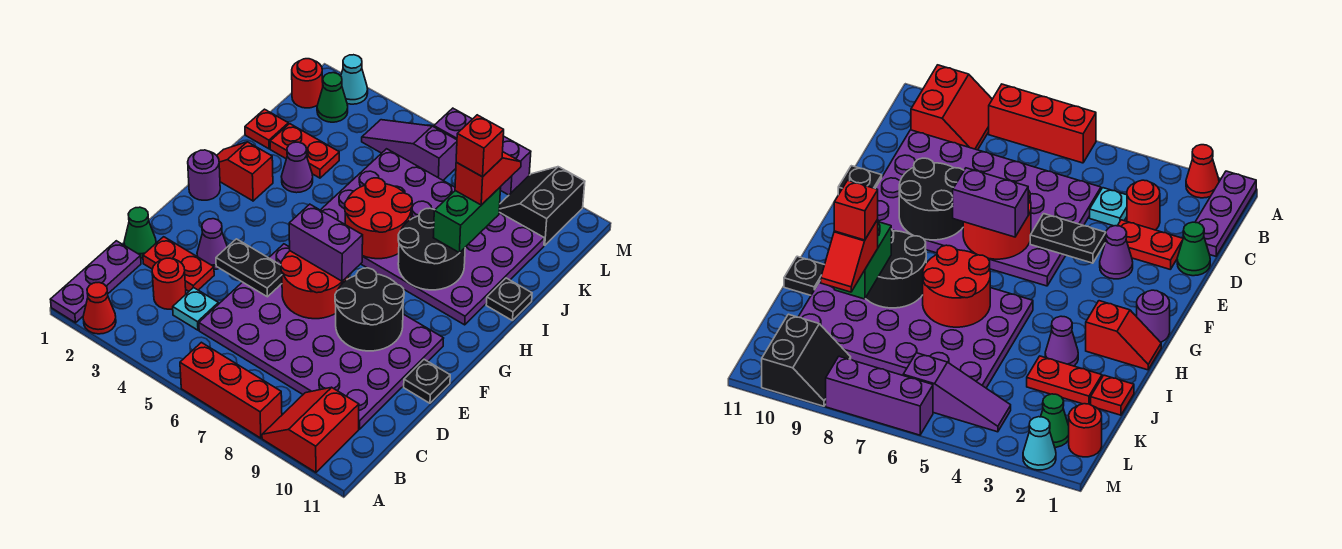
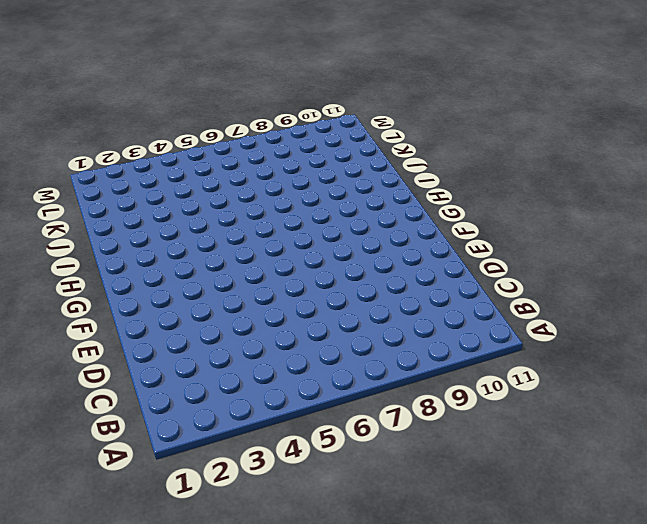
none -> purple plate A1:C1 level 1
none -> red cone A2 level 1
none -> red brick A6:A8 level 1
none -> red slope A9:B10 level 1 top 10

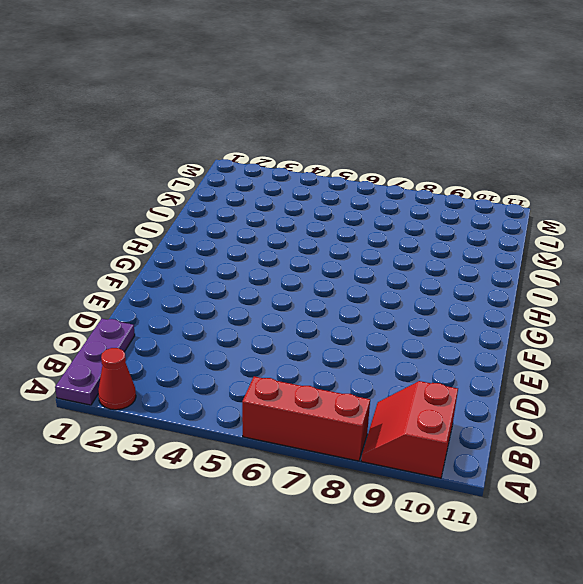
none -> red round brick C3 level 1
none -> cyan plate C4 level 1
none -> purple plate C5:F10 level 1
none -> green cone D1 level 1

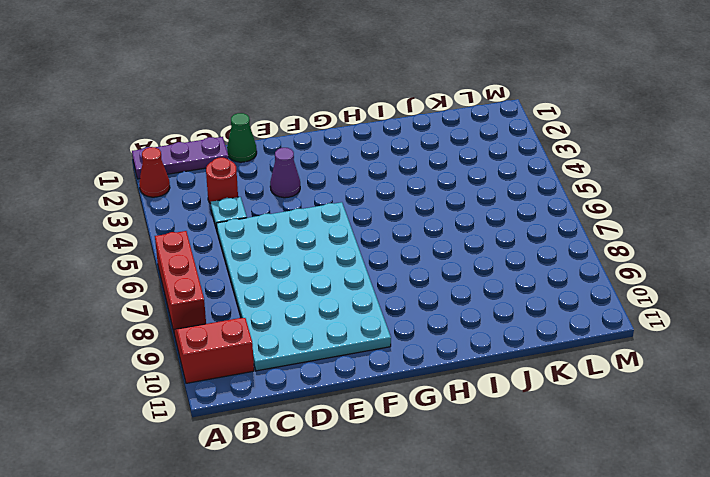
cyan plate C5:F10 level 1 -> purple plate C5:F10 level 1
none -> red plate D2:D3 level 1
none -> black plate E11 level 1
none -> purple round brick G1 level 1
none -> red slope H1:H2 level 1 top 2

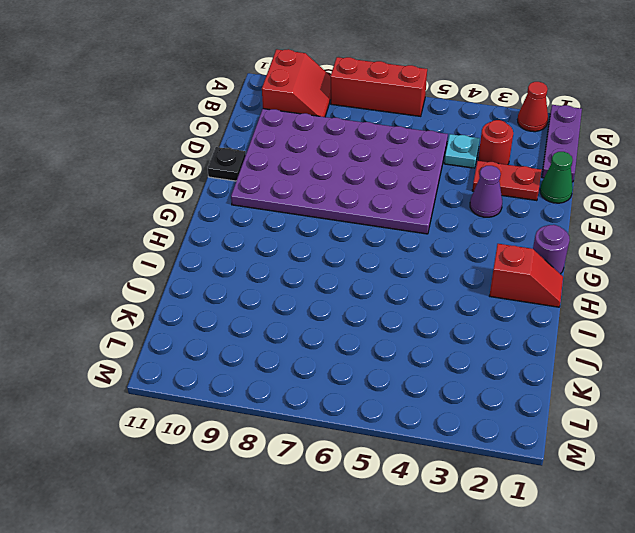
none -> purple plate H5:K10 level 1
none -> purple cone I3 level 1
none -> black plate I11 level 1
none -> red plate J1 level 1

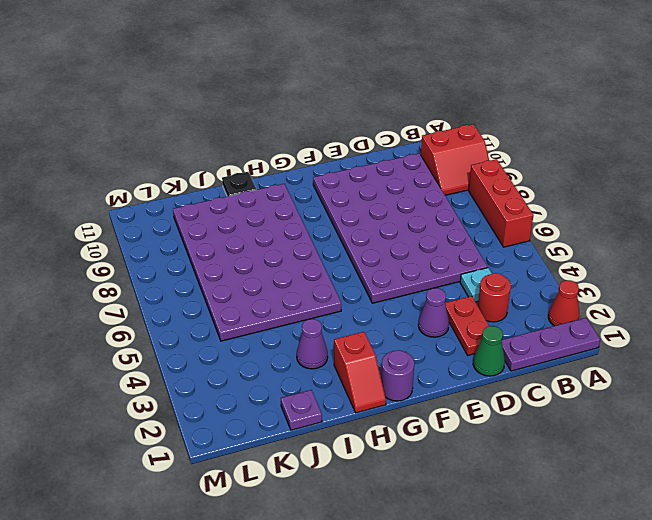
purple plate J1 level 1 -> red plate J1 level 1
none -> black plate E11 level 1
none -> red plate J2:J3 level 1
none -> red round brick L1 level 1
none -> green cone L2 level 1

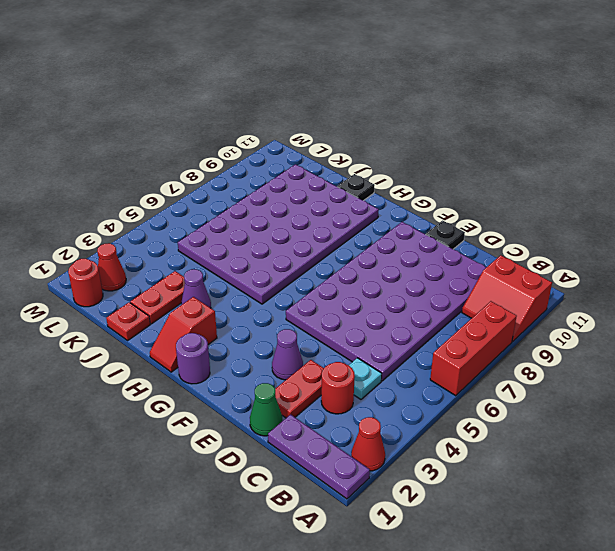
red cone L2 level 1 -> green cone L2 level 1
none -> purple slope L4:L6 level 1 top 6
none -> black slope L9:M10 level 1 top 10
none -> cyan cone M2 level 1
none -> purple brick M6:M8 level 1

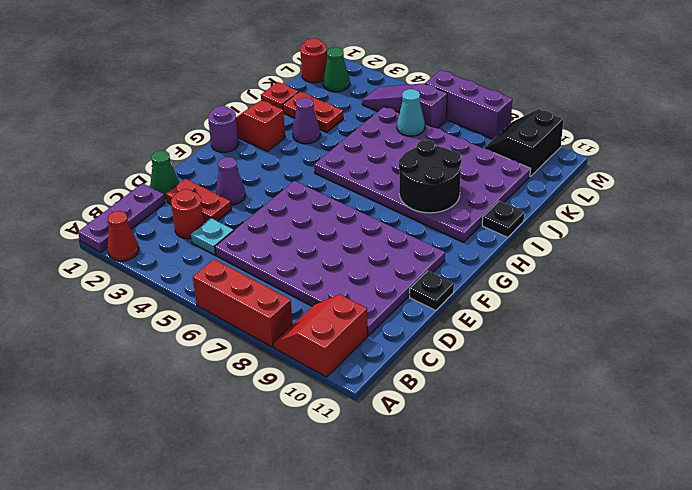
cyan cone K6 level 2 -> cyan cone M2 level 1
none -> black plate E4:E5 level 2
none -> red round brick E6:F7 level 2
none -> black round brick E8:F9 level 2
none -> red round brick H6:I7 level 2

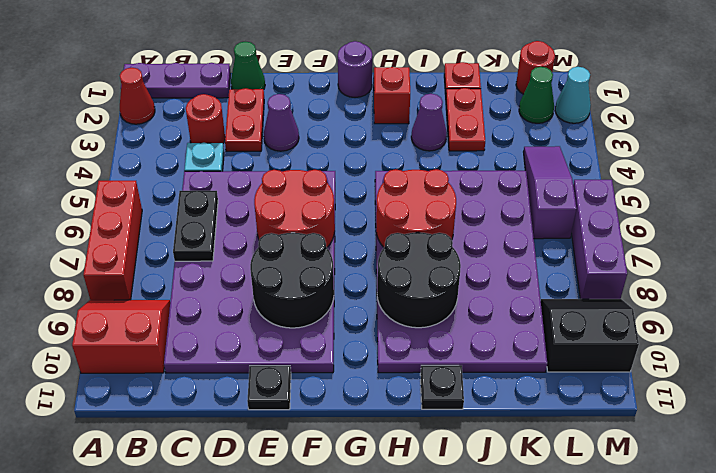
black plate C6:C7 level 2 -> black plate E4:E5 level 2
none -> purple brick F6:F7 level 3
none -> green brick I9:J9 level 3
none -> red slope J9:K9 level 4 top J
none -> red brick J9 level 5

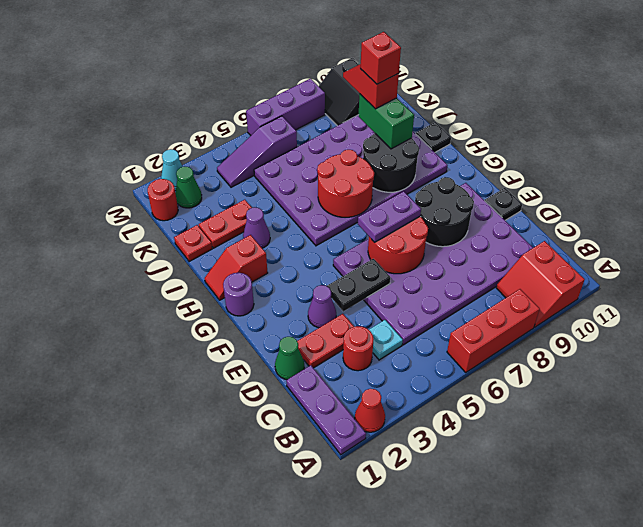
purple plate F6:F7 level 3 -> purple brick F6:F7 level 3

